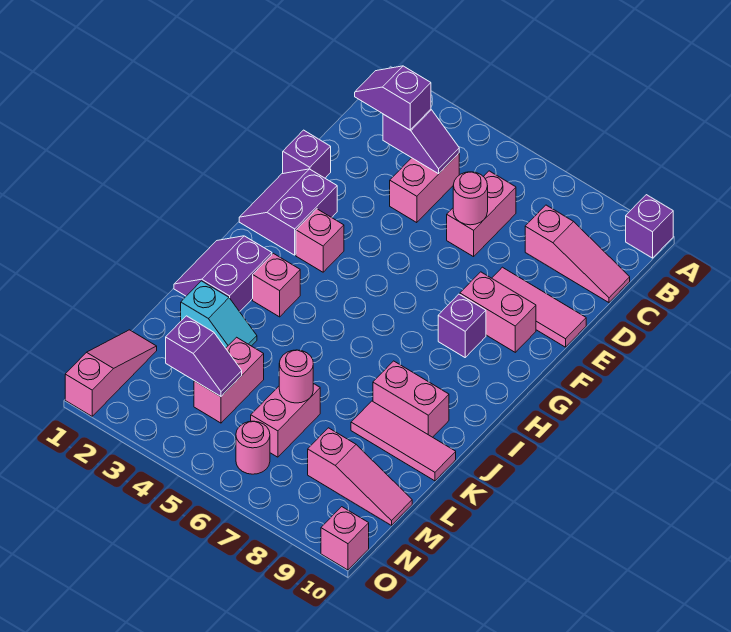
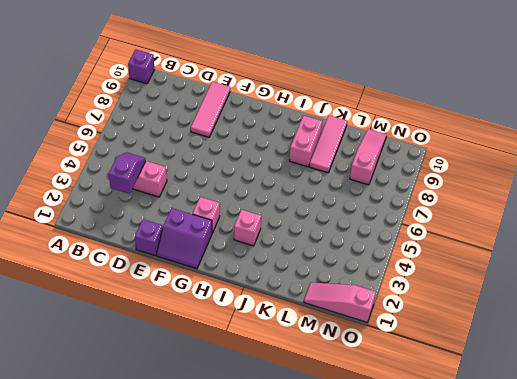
none -> pink brick C6:D6 level 1
none -> pink slope C8:C10 level 1 top 8
none -> pink brick F8:F9 level 1

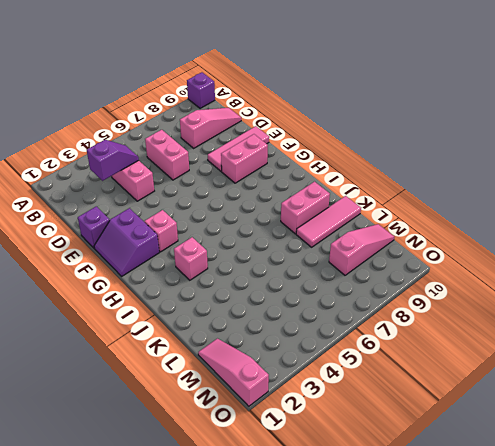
none -> purple brick G8 level 1
none -> purple slope I1:J2 level 1 top 2
none -> cyan slope K2:K3 level 1 top 2

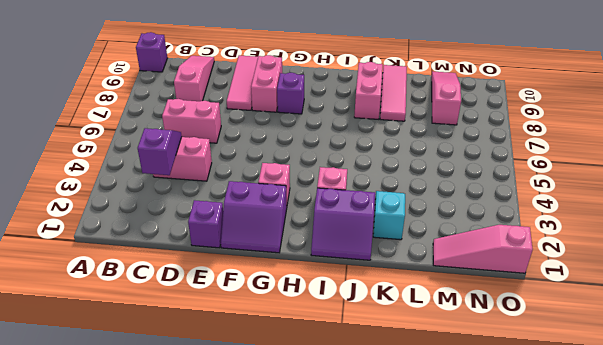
none -> pink brick L4:M4 level 1
none -> pink brick L6:M6 level 1
none -> pink round brick N6 level 1

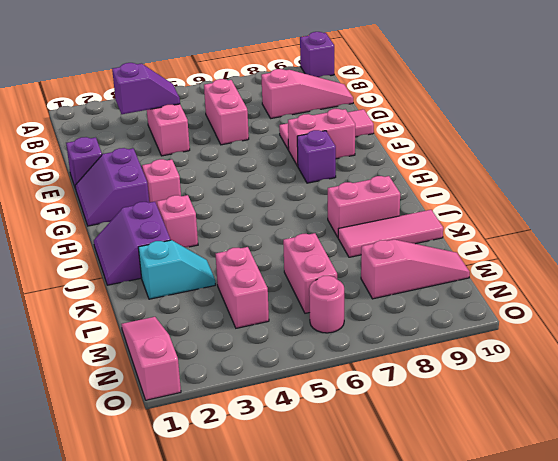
none -> pink brick O10 level 1
none -> pink round brick D6 level 2
none -> pink round brick L6 level 2

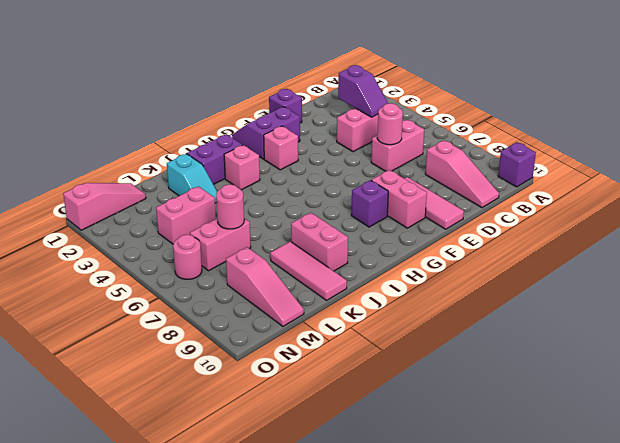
none -> pink brick O10 level 1
none -> purple slope M3:M4 level 2 top 3
none -> purple slope C2:C3 level 3 top 3

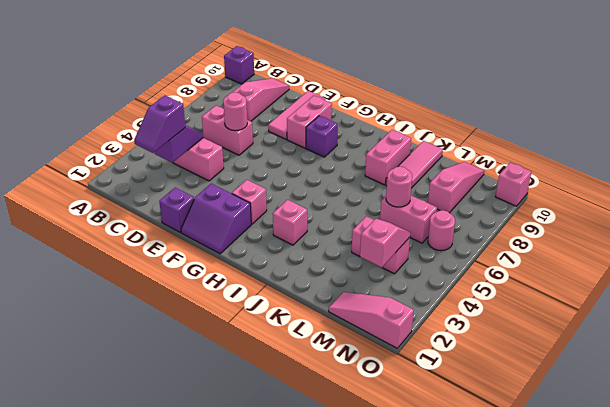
pink slope M3:M4 level 2 top 3 -> purple slope M3:M4 level 2 top 3
none -> purple slope I1:J2 level 1 top 2
none -> cyan slope K2:K3 level 1 top 2

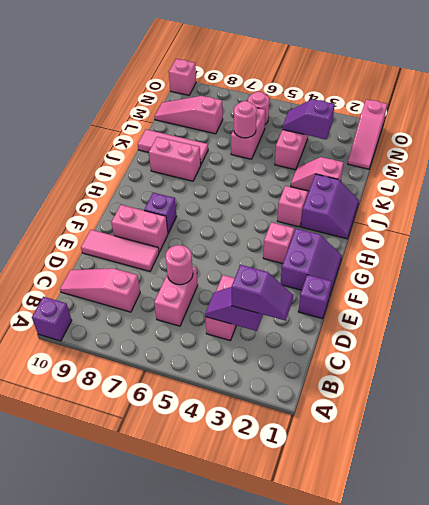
pink slope K2:K3 level 1 top 2 -> cyan slope K2:K3 level 1 top 2

